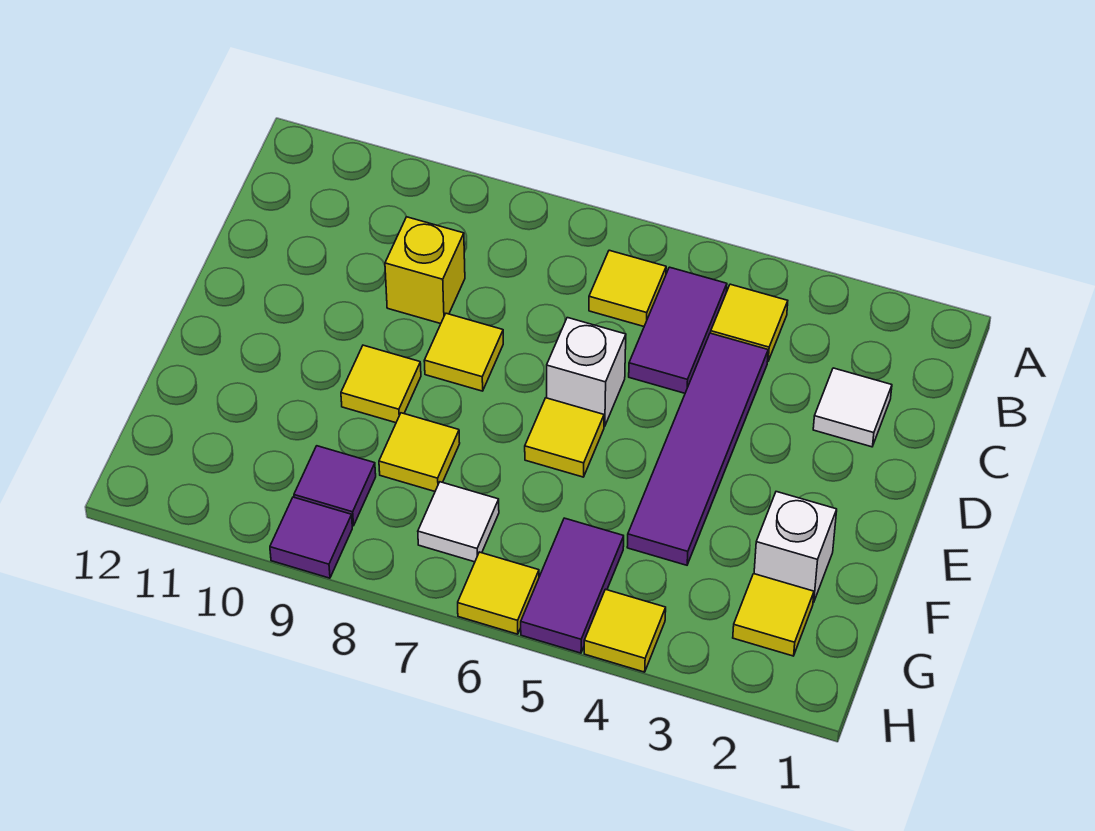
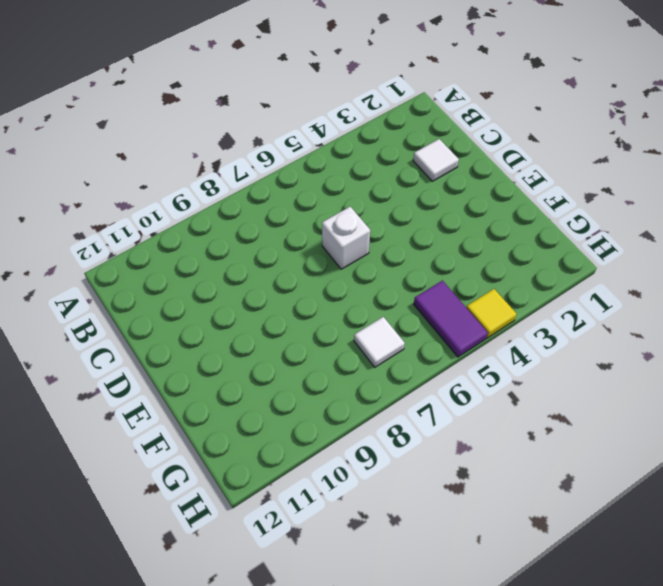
none -> yellow tile B4 level 1
none -> purple tile B5:C5 level 1
none -> yellow tile B6 level 1

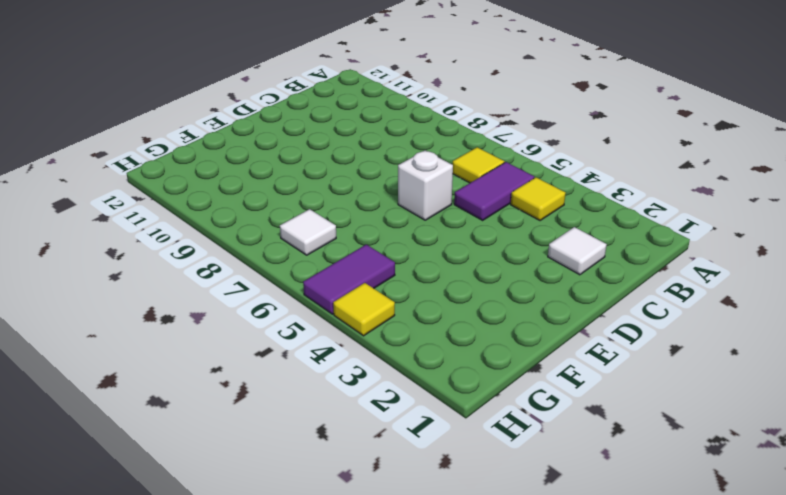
none -> purple tile C4:F4 level 1
none -> yellow brick C9 level 1
none -> yellow tile D8 level 1

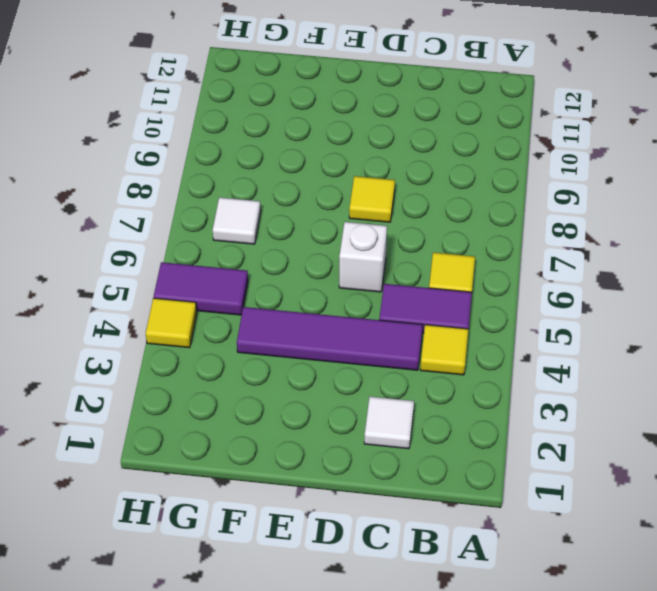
none -> yellow brick C9 level 1
none -> yellow tile E6 level 1
none -> yellow tile E9 level 1

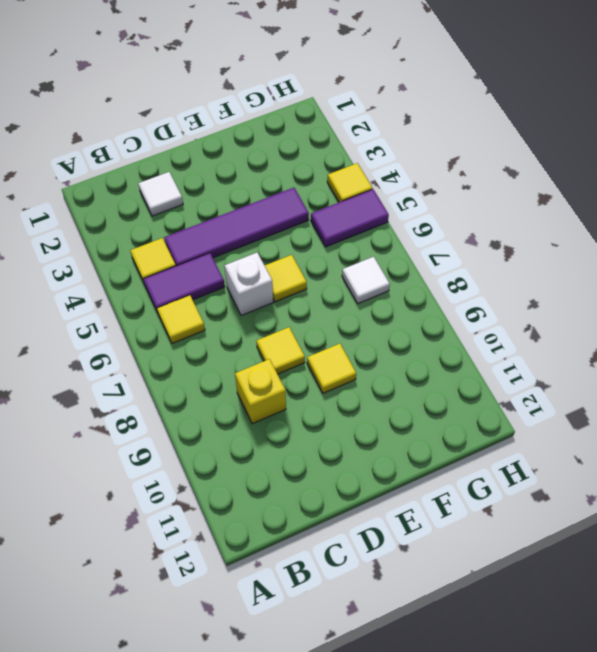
none -> white brick F2 level 1
none -> yellow tile F8 level 1
none -> yellow tile G2 level 1

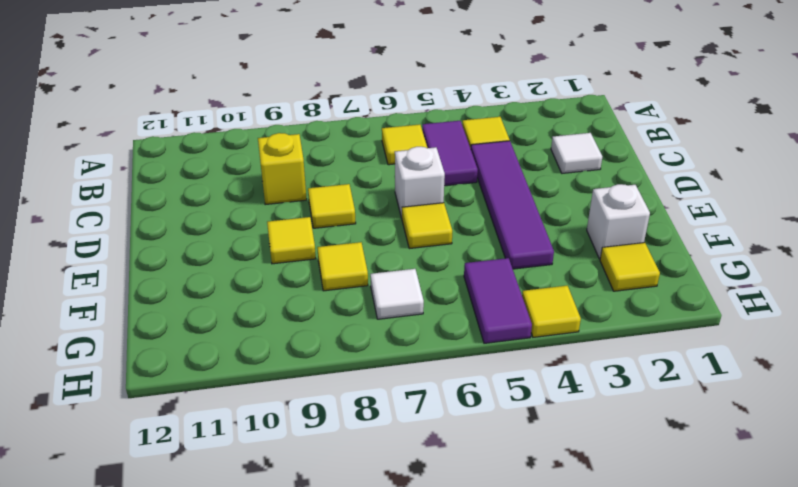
none -> purple tile G9 level 1
none -> yellow tile H6 level 1
none -> purple tile H9 level 1

